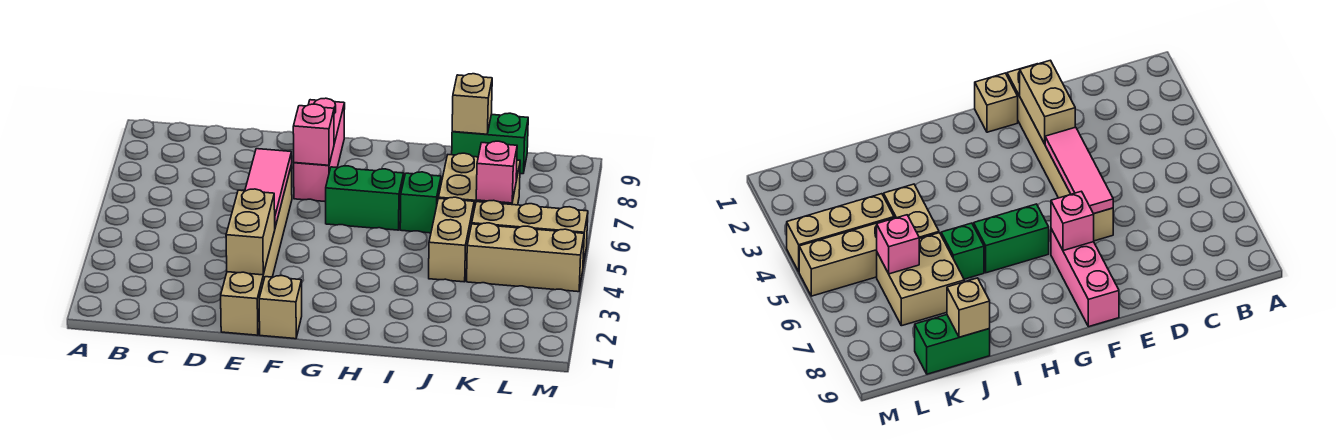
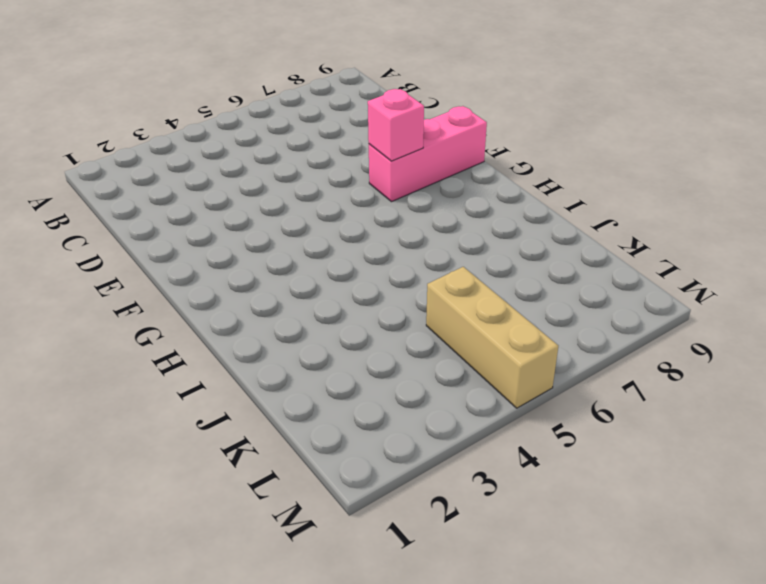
none -> tan brick E1:E6 level 1
none -> tan brick F1 level 1
none -> green brick G6:H6 level 1

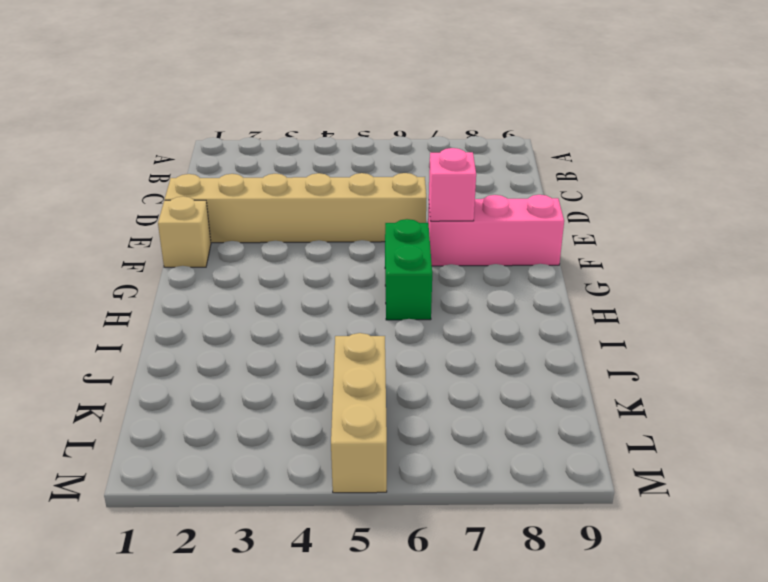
none -> green brick I6 level 1
none -> tan brick J4:J5 level 1
none -> tan brick J6:K7 level 1

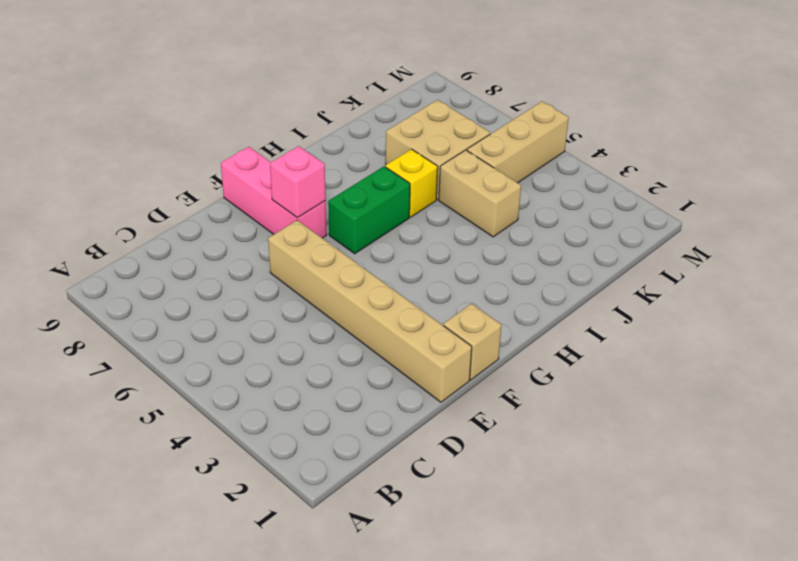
yellow brick I6 level 1 -> green brick I6 level 1
none -> green brick J9:K9 level 1
none -> tan brick K4:M4 level 1
none -> tan brick E2:E3 level 2

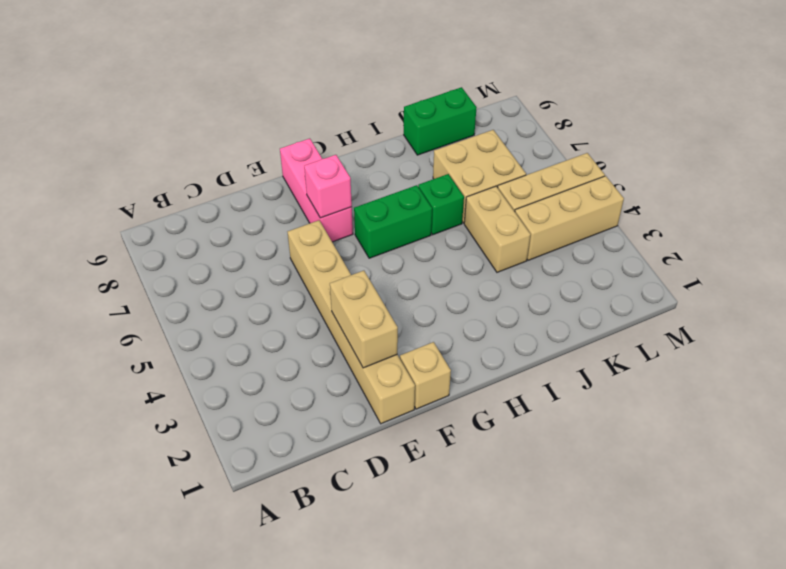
none -> pink tile E4:E6 level 2
none -> tan brick J9 level 2
none -> pink brick K6 level 2

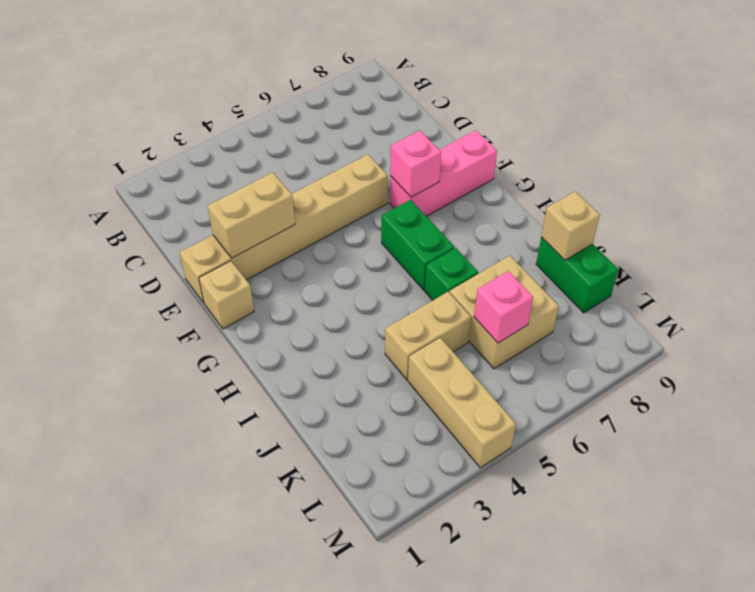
none -> tan brick K5:M5 level 1
none -> pink tile E4:E6 level 2

